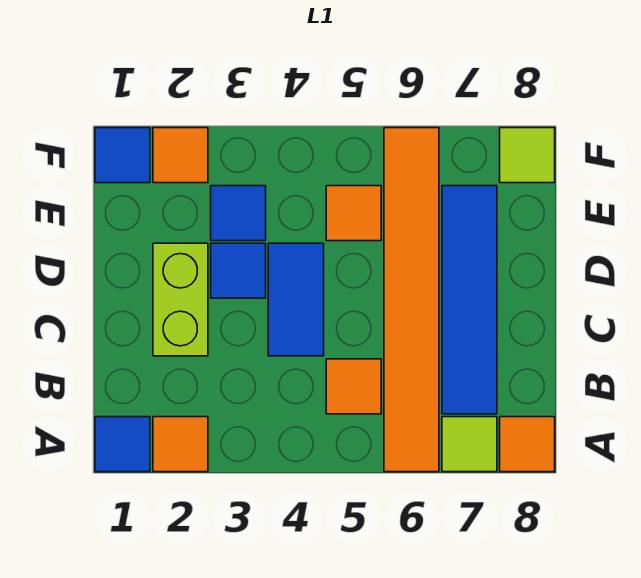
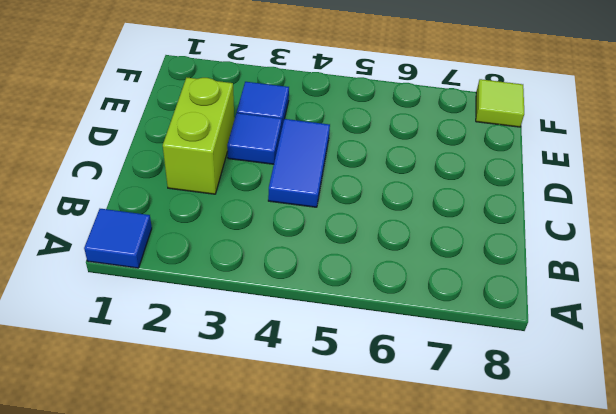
none -> orange tile A2 level 1
none -> orange tile A6:F6 level 1
none -> lime tile A7 level 1

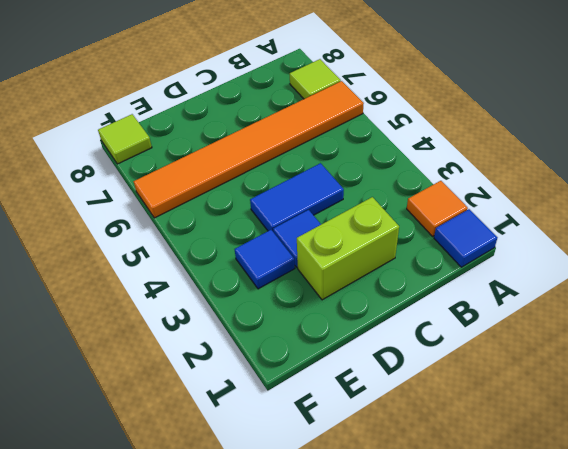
none -> orange tile A8 level 1
none -> orange tile B5 level 1
none -> blue tile B7:E7 level 1

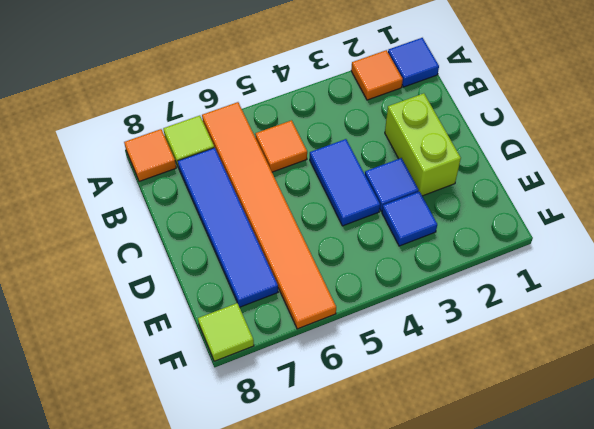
none -> orange tile E5 level 1
none -> blue tile F1 level 1
none -> orange tile F2 level 1

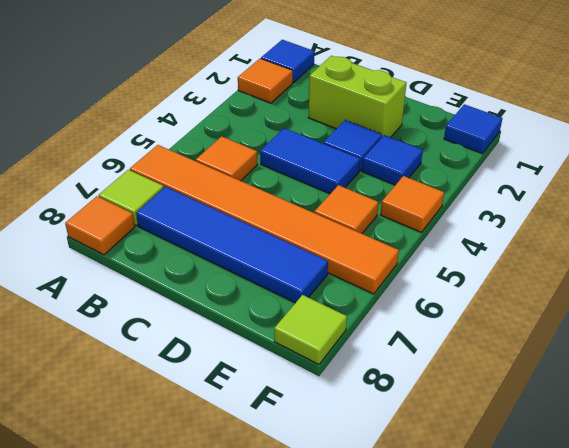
orange tile F4 level 1 -> orange tile F2 level 1

